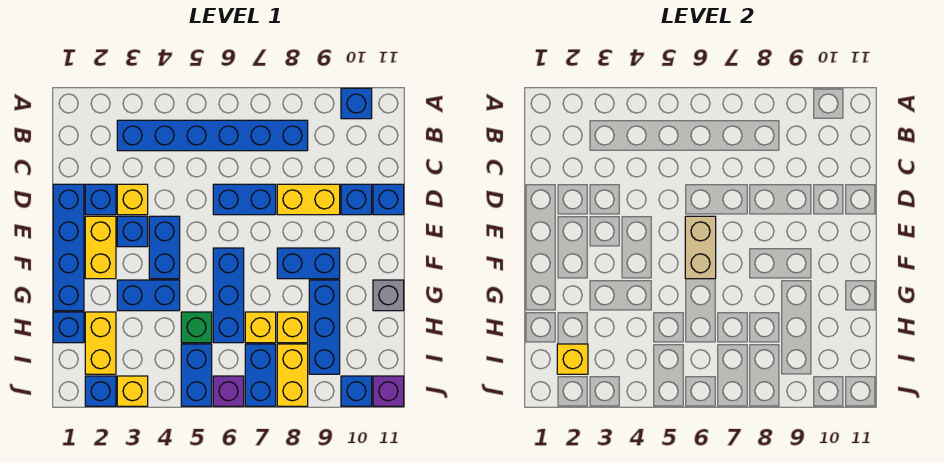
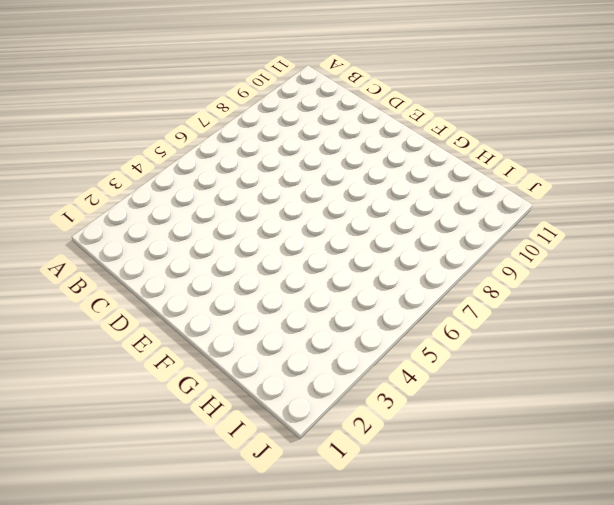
none -> blue brick A10 level 1
none -> blue brick B3:B8 level 1
none -> blue brick D1:G1 level 1
none -> blue brick D2 level 1

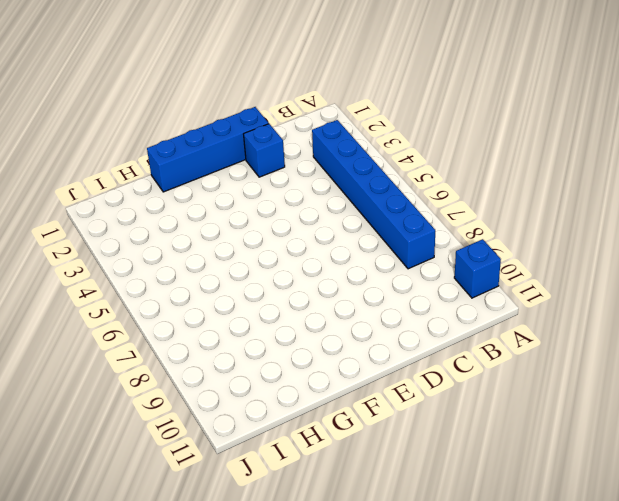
none -> yellow brick D3 level 1
none -> blue brick D6:D7 level 1
none -> yellow brick D8:D9 level 1
none -> blue brick D10 level 1

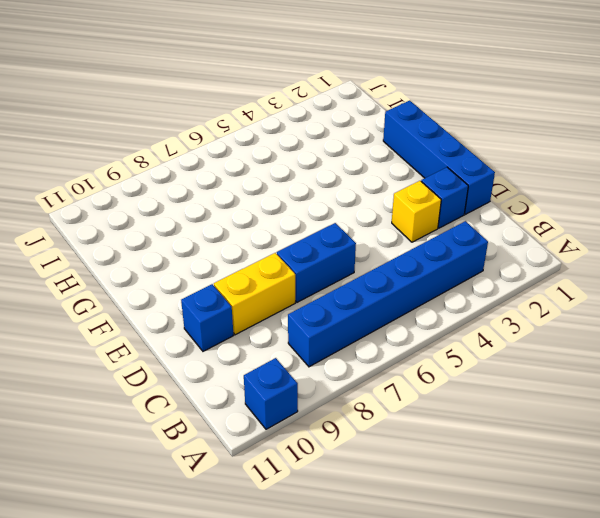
none -> blue brick D11 level 1
none -> yellow brick E2:F2 level 1
none -> blue brick E3 level 1
none -> blue brick E4:F4 level 1

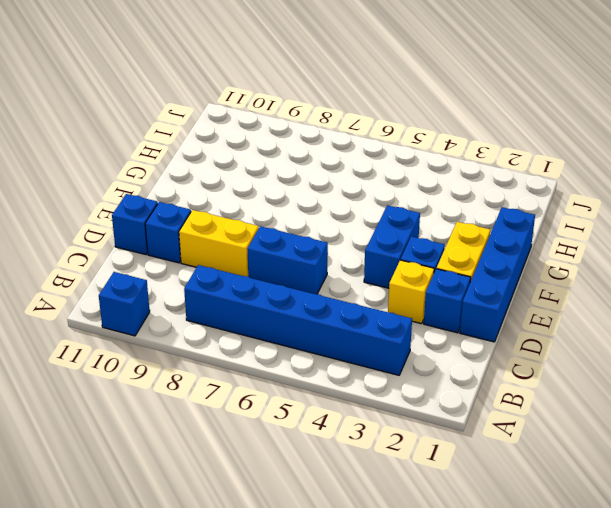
none -> blue brick F6:H6 level 1
none -> blue brick F8:F9 level 1
none -> blue brick G3:G4 level 1
none -> blue brick G9:I9 level 1

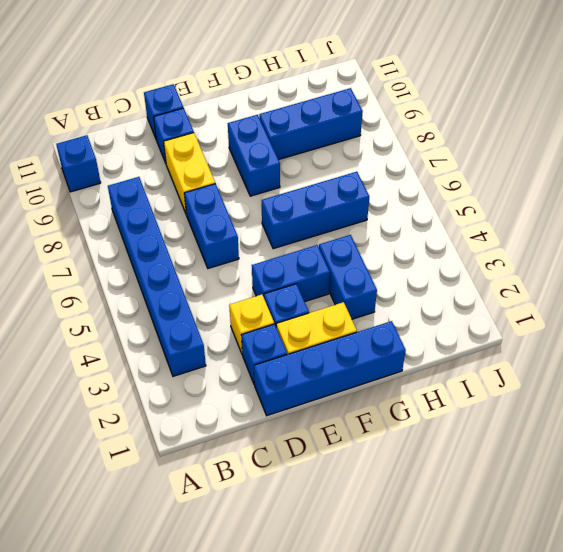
none -> grey brick G11 level 1
none -> blue brick H1 level 1
none -> yellow brick H2:I2 level 1
none -> green brick H5 level 1

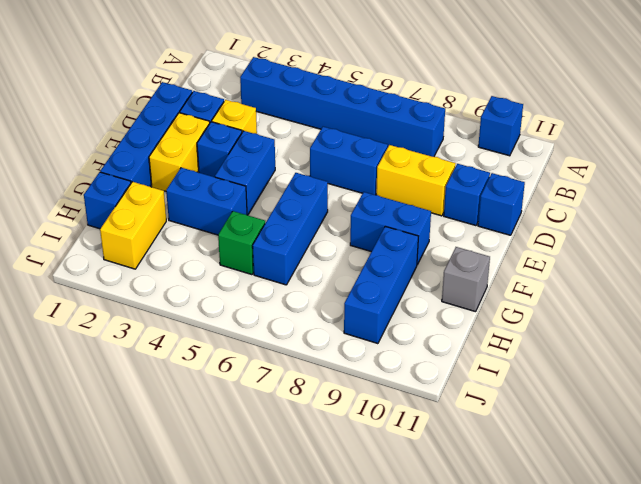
none -> yellow brick H7 level 1
none -> yellow brick H8 level 1
none -> blue brick I5:J5 level 1
none -> blue brick I7:J7 level 1

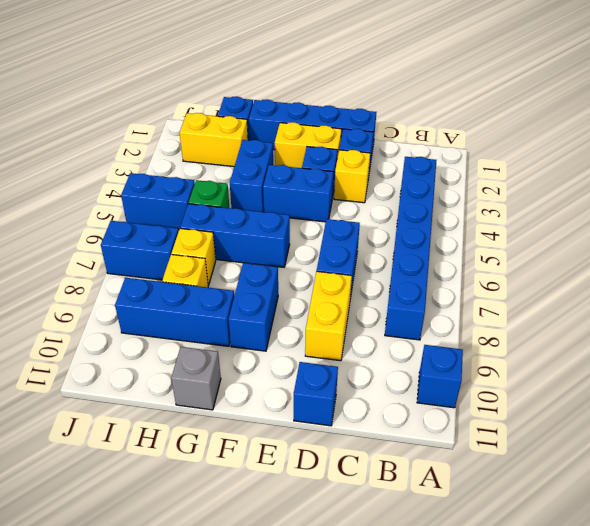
none -> blue brick D10 level 1
none -> yellow brick I8:J8 level 1
none -> blue brick J2 level 1
none -> yellow brick J3 level 1

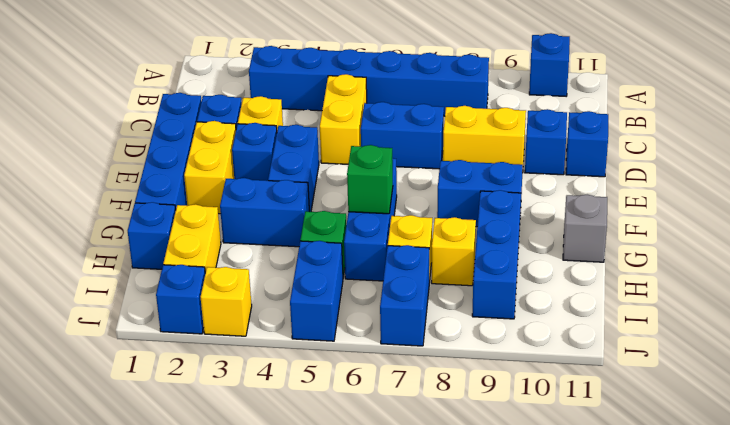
yellow brick C5:D5 level 1 -> yellow brick I8:J8 level 1
green brick G6 level 2 -> none
none -> purple brick J6 level 1
none -> blue brick J10 level 1
none -> purple brick J11 level 1
none -> tan brick E6:F6 level 2

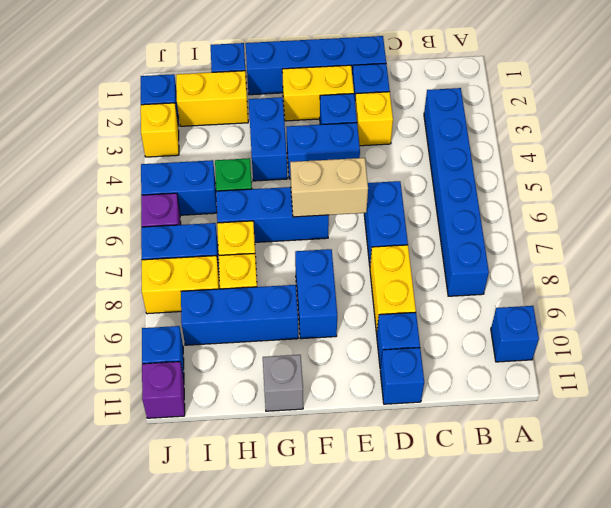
none -> yellow brick I2 level 2

